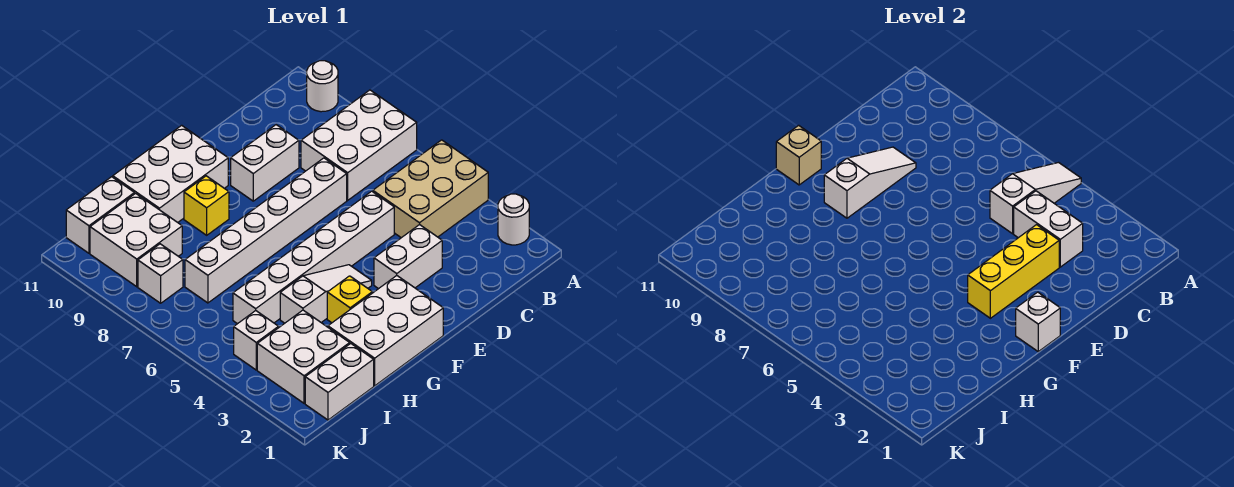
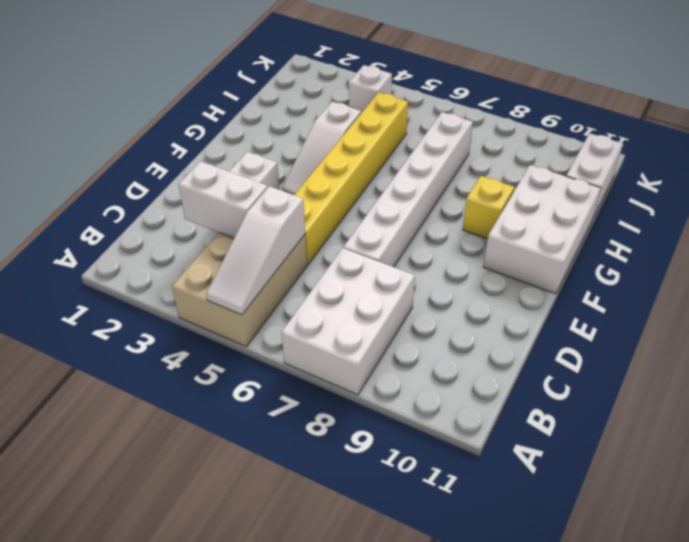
yellow brick D5:I5 level 1 -> white brick D5:I5 level 1
none -> white round brick A2 level 1
none -> white round brick A10 level 1
none -> white brick D9:E9 level 1

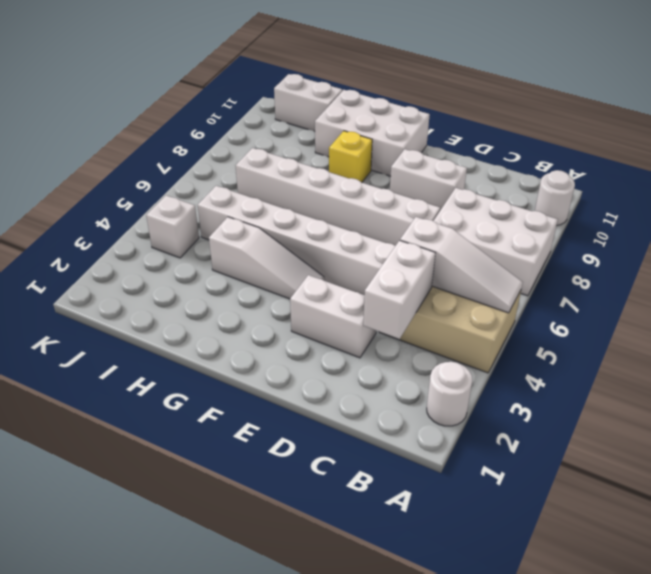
none -> white brick F1:H2 level 1
none -> yellow brick G3 level 1
none -> white brick I1:J1 level 1

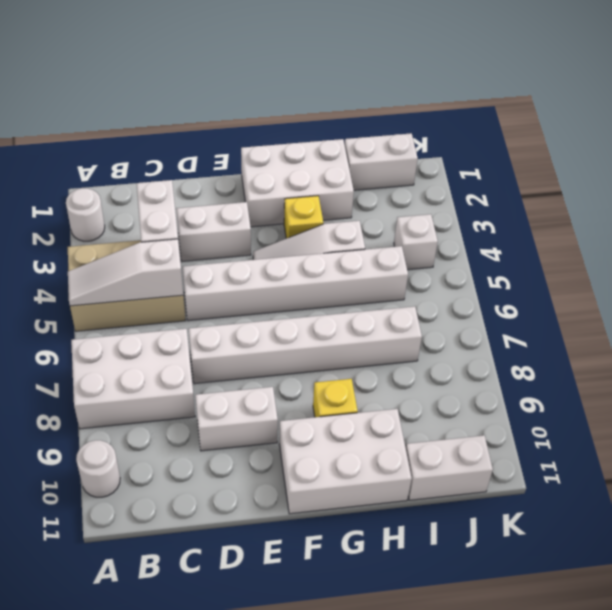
none -> white brick I2:J3 level 1
none -> white brick I9:J10 level 1
none -> white brick J8 level 1

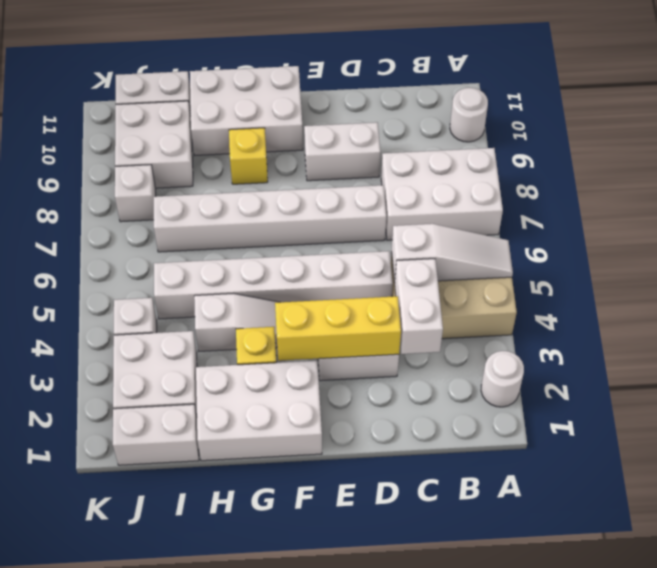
none -> white slope D9:F9 level 2 top F
none -> white brick F1 level 2
none -> tan brick F11 level 2

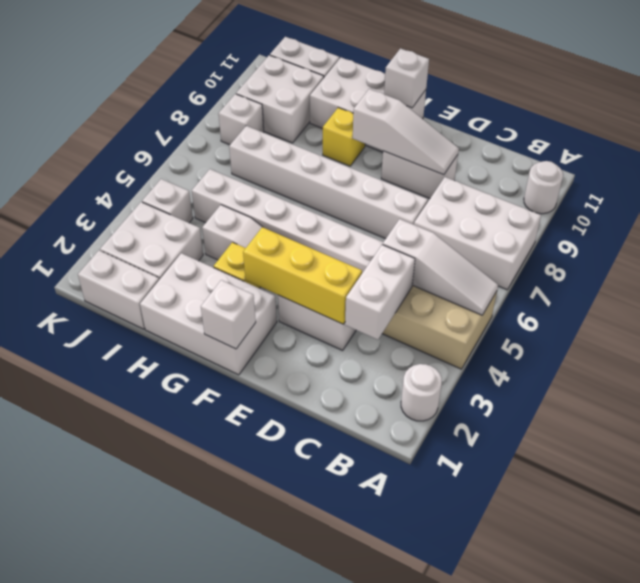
white brick F11 level 2 -> tan brick F11 level 2

